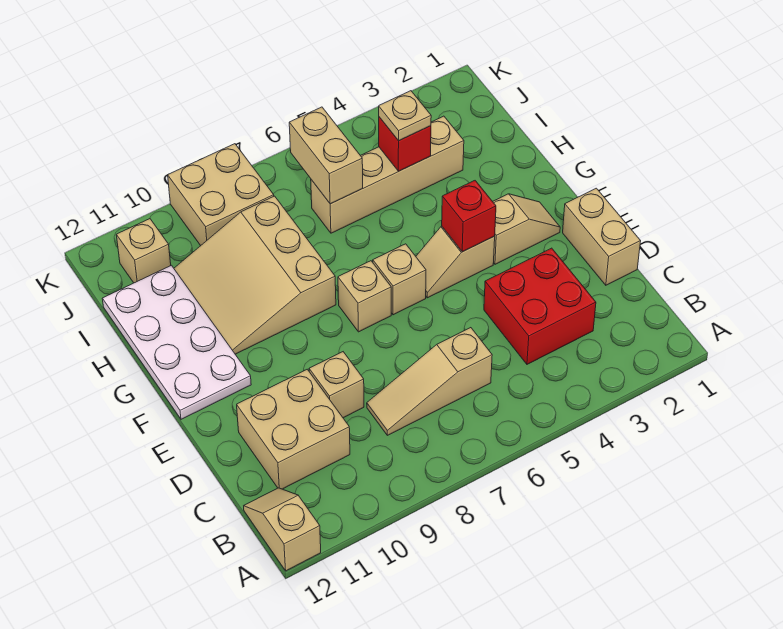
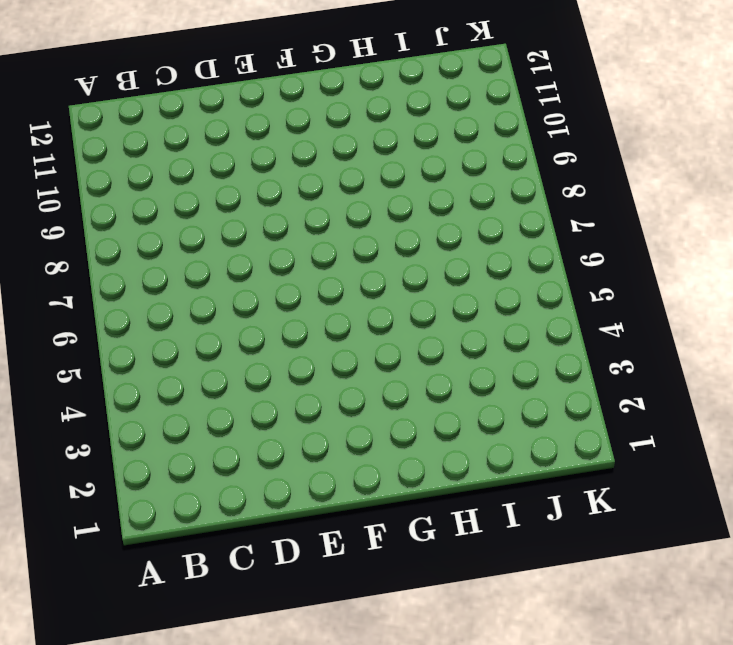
none -> tan slope A12:B12 level 1 top A
none -> red brick C3:D4 level 1
none -> tan slope C6:C8 level 1 top 6

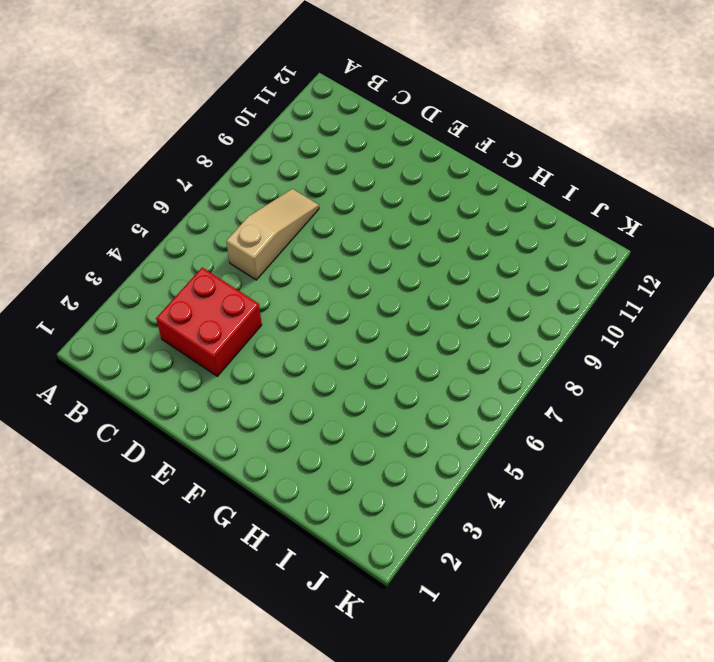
none -> tan slope A12:B12 level 1 top A
none -> tan brick C10:D11 level 1
none -> tan brick D1:E1 level 1

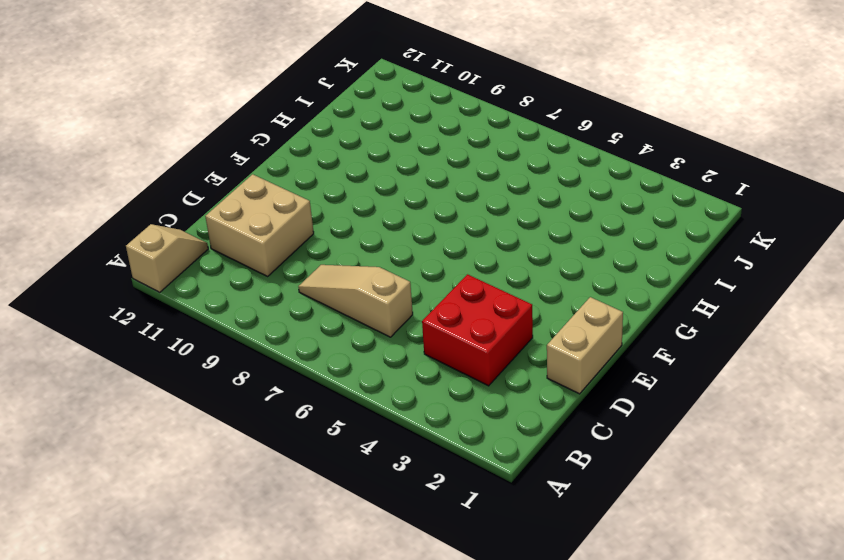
none -> tan brick D9 level 1
none -> tan slope F2:F3 level 1 top 3
none -> tan slope F4:F5 level 1 top 4

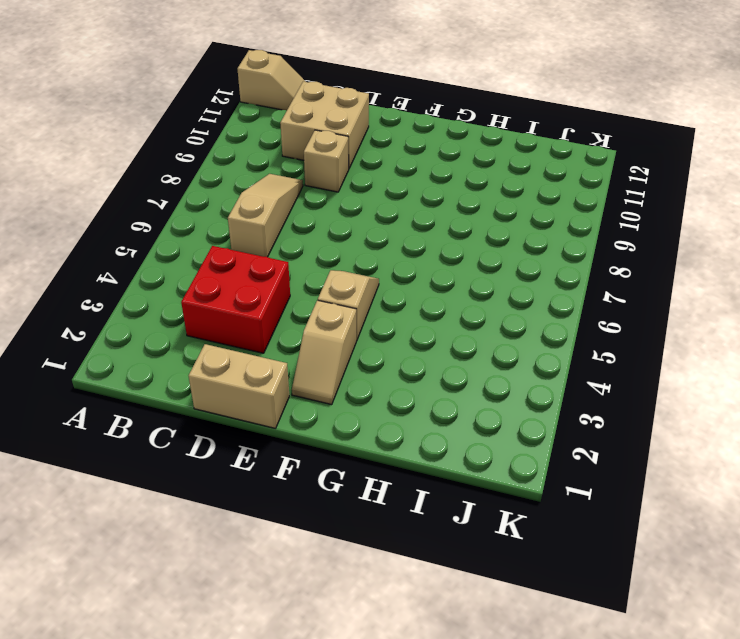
none -> tan brick F6 level 1
none -> tan brick F7 level 1
none -> white plate F11:I12 level 1

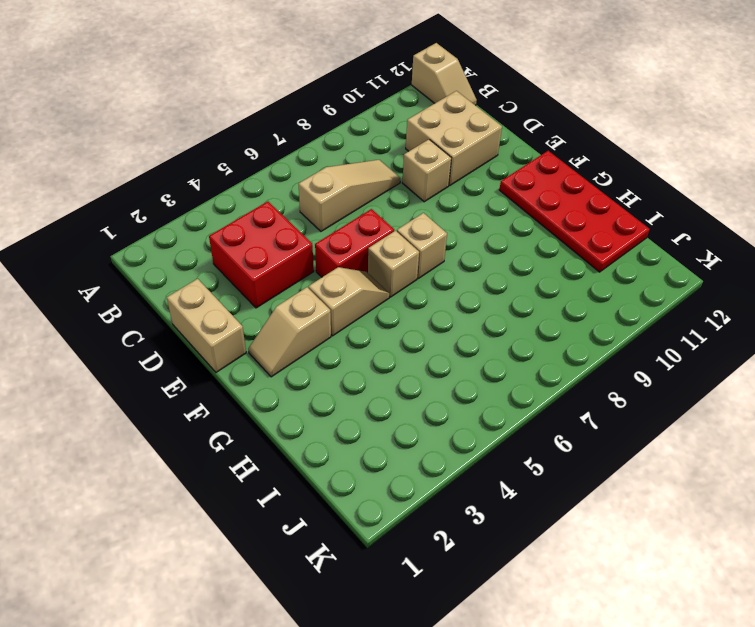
red brick E5:E6 level 1 -> none
red plate F11:I12 level 1 -> white plate F11:I12 level 1
none -> tan slope G8:I10 level 1 top 8
none -> tan brick I3:I6 level 1
none -> tan brick J8:K9 level 1

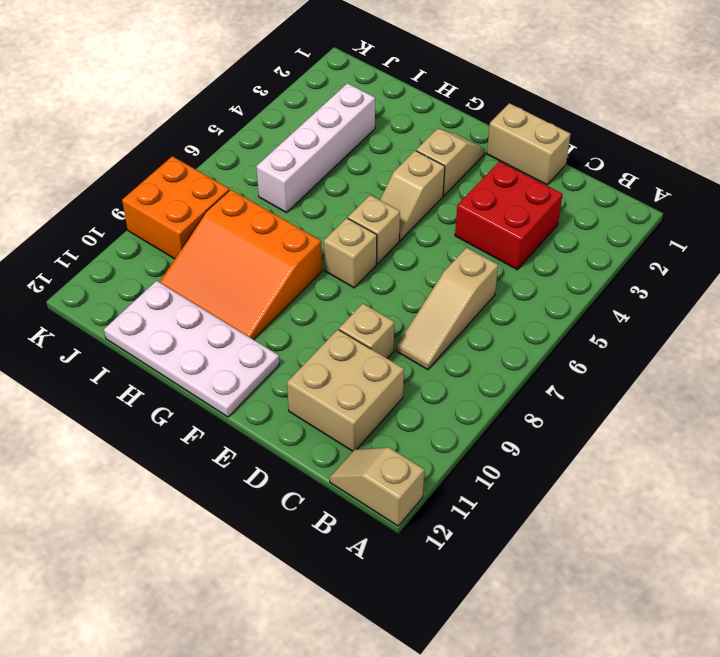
orange slope G8:I10 level 1 top 8 -> tan slope G8:I10 level 1 top 8
white brick I3:I6 level 1 -> tan brick I3:I6 level 1
orange brick J8:K9 level 1 -> tan brick J8:K9 level 1
none -> tan brick J11 level 1
none -> red brick F4 level 2
none -> red brick I4 level 2

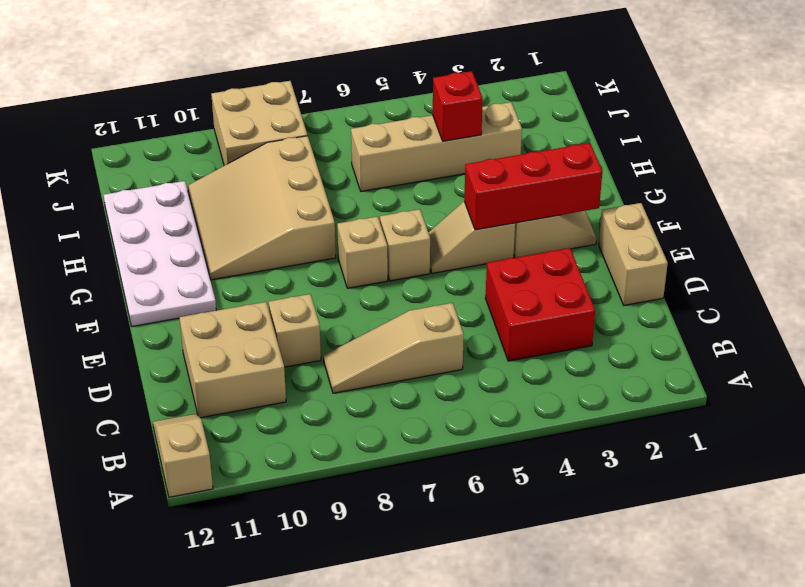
red brick F2:F4 level 2 -> red brick F4 level 2
none -> tan brick J11 level 1
none -> tan brick I6:J6 level 2
none -> tan plate I4 level 3

